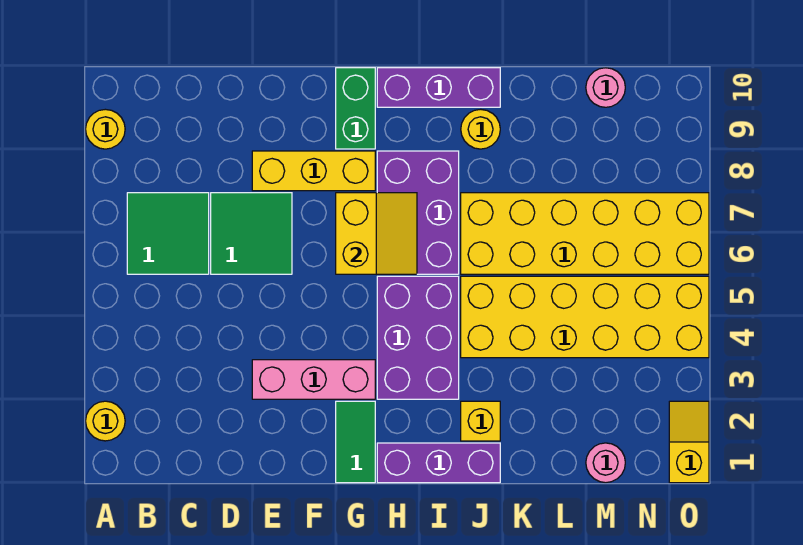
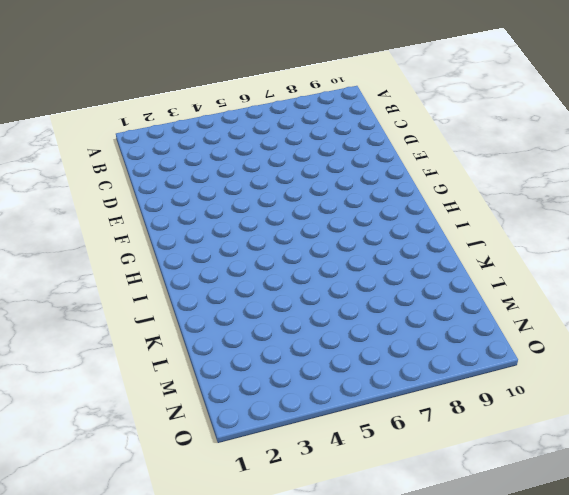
none -> yellow round brick A2 level 1
none -> yellow round brick A9 level 1
none -> green tile B6:C7 level 1

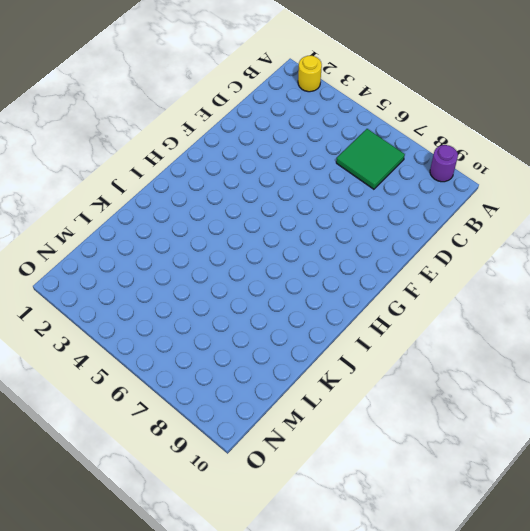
purple round brick A9 level 1 -> yellow round brick A9 level 1
none -> green tile D6:E7 level 1
none -> pink brick E3:G3 level 1
none -> yellow brick E8:G8 level 1

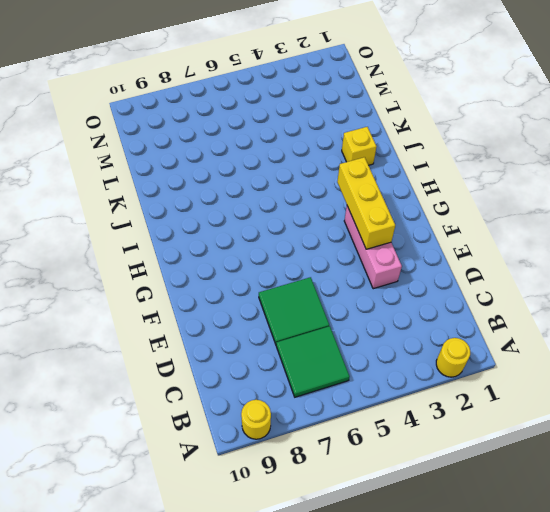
yellow brick F3:H3 level 2 -> yellow brick E8:G8 level 1
none -> green tile G1:G2 level 1
none -> green brick G9:G10 level 1
none -> purple brick H1:J1 level 1

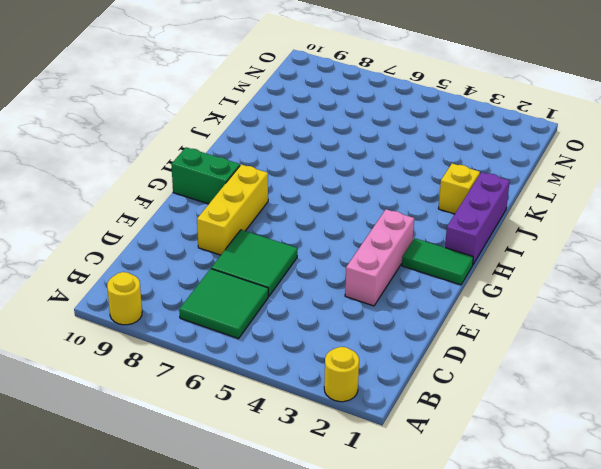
none -> purple brick H3:I5 level 1
none -> purple brick H6:I8 level 1
none -> purple brick H10:J10 level 1

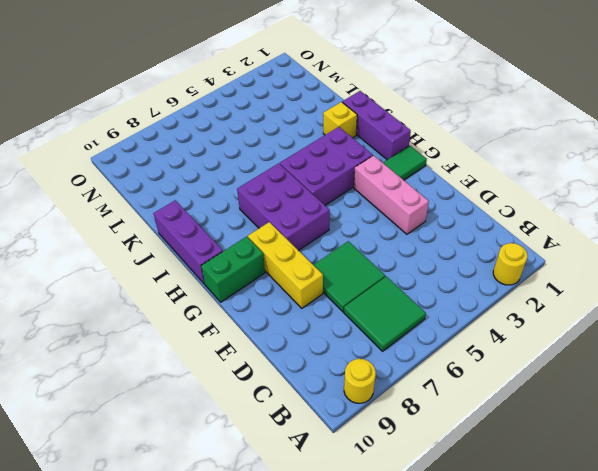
purple brick G6:I7 level 1 -> purple brick H6:I8 level 1
none -> yellow brick J4:O5 level 1
none -> yellow brick J6:O7 level 1
none -> yellow round brick J9 level 1

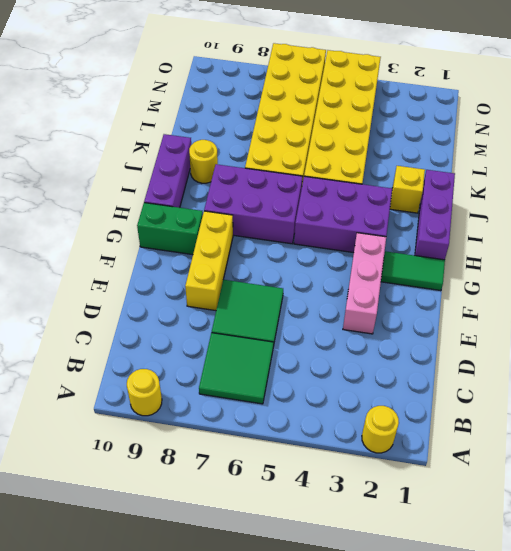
none -> pink round brick M1 level 1
none -> pink round brick M10 level 1
none -> yellow slope O1:O2 level 1 top 1

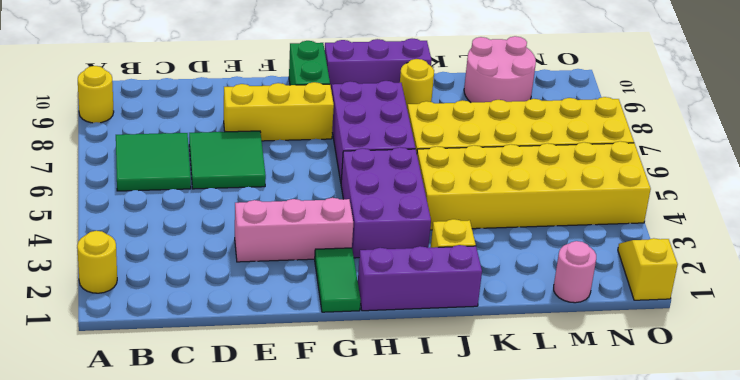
pink round brick L9:M10 level 1 -> pink round brick M10 level 1
none -> yellow slope G6:H7 level 2 top G

